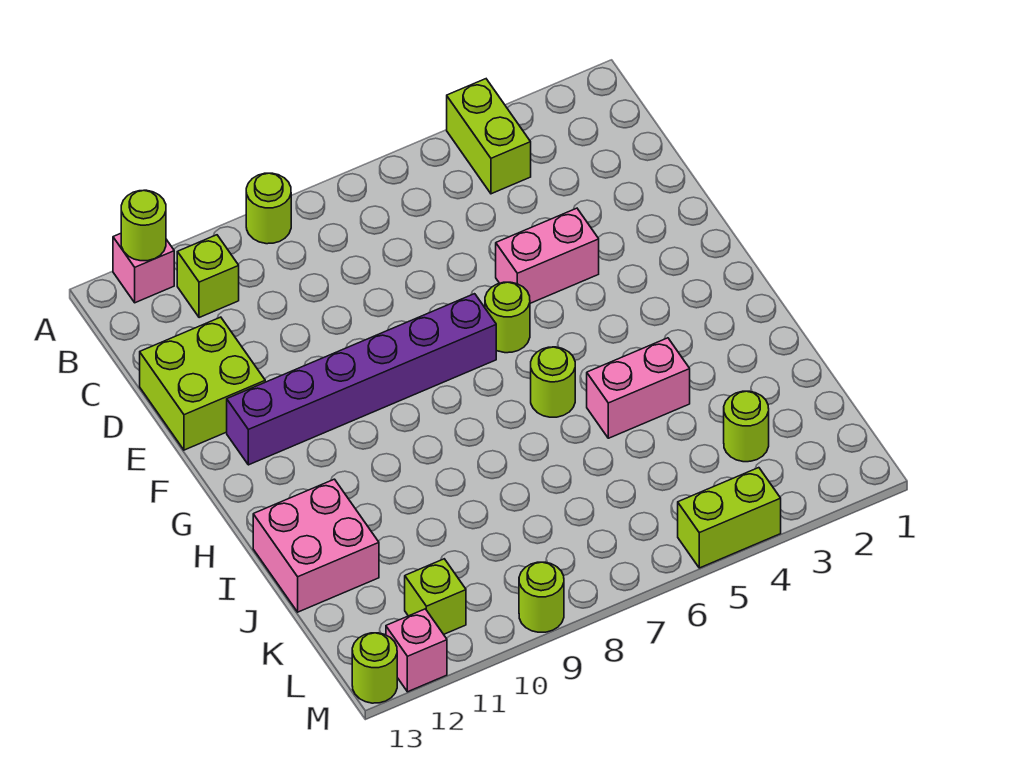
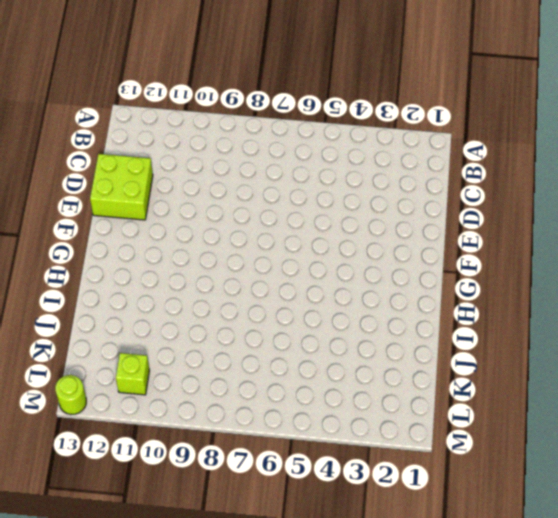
none -> lime brick A4:B4 level 1
none -> lime round brick A9 level 1
none -> pink brick A12 level 1

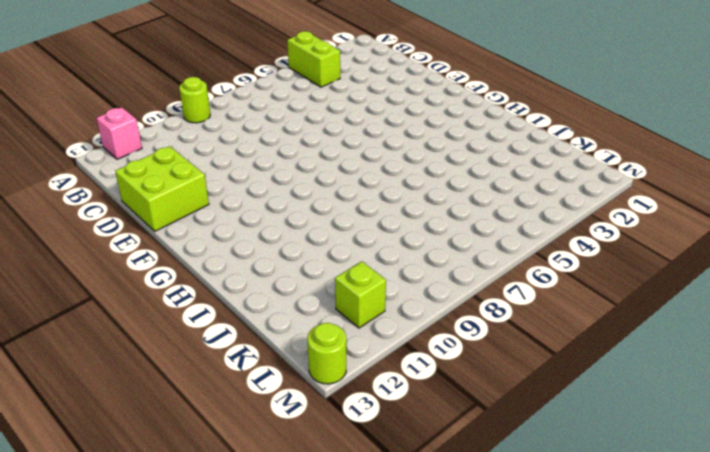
none -> lime brick B11 level 1
none -> pink brick E4:E5 level 1
none -> lime round brick F6 level 1

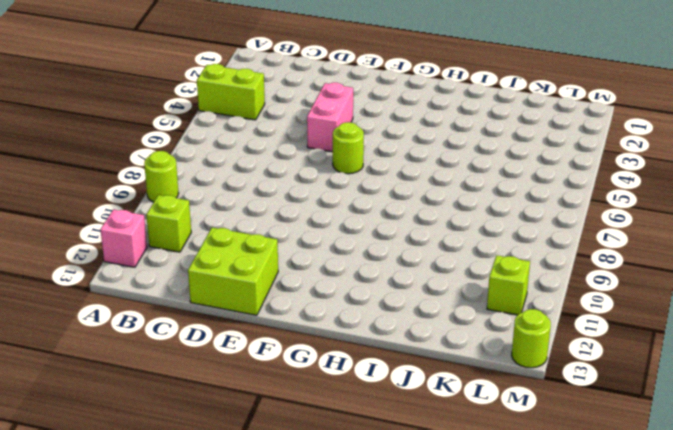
none -> purple brick F7:F12 level 1
none -> lime round brick H6 level 1
none -> pink brick I4:I5 level 1

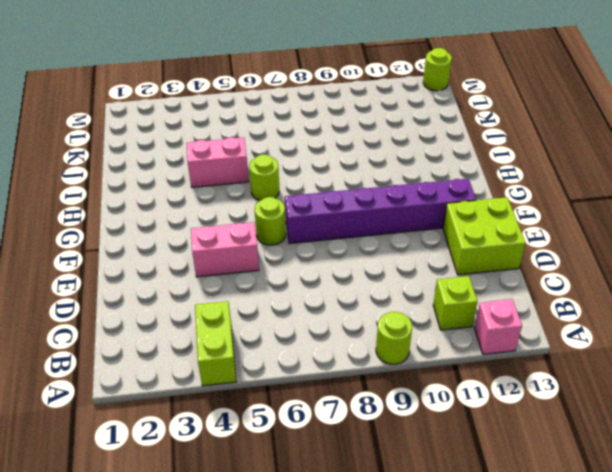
none -> pink brick I12:J13 level 1
none -> lime round brick K3 level 1
none -> lime brick L11 level 1

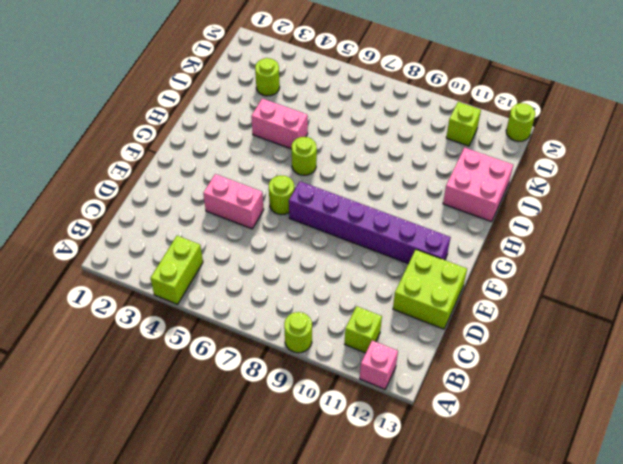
none -> lime brick M4:M5 level 1
none -> lime round brick M9 level 1
none -> pink brick M12 level 1

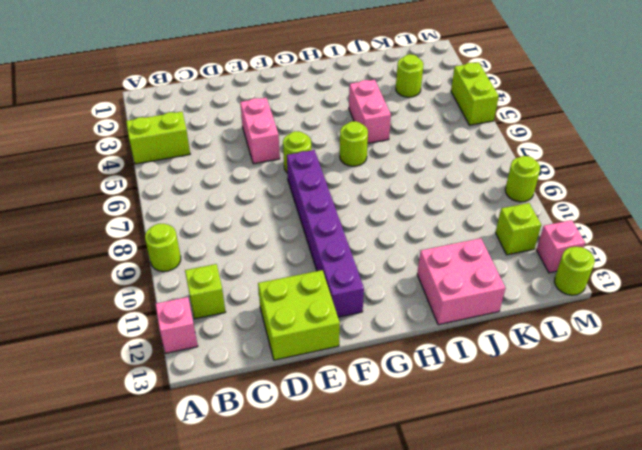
none -> lime round brick A12 level 2

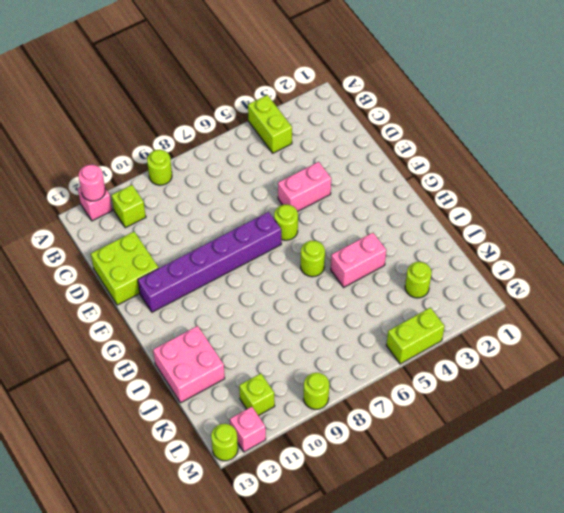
pink round brick A12 level 2 -> lime round brick A12 level 2

